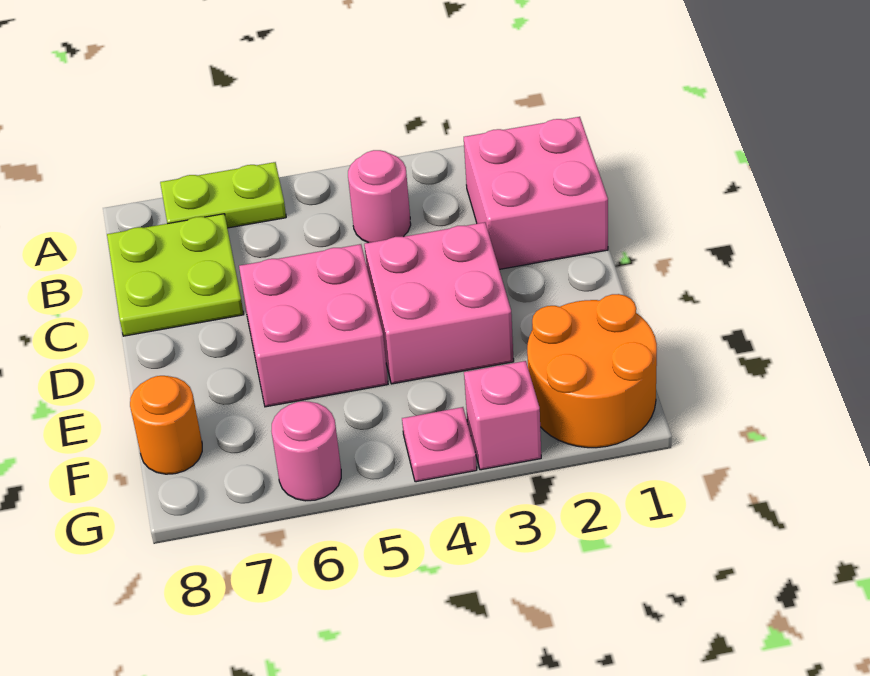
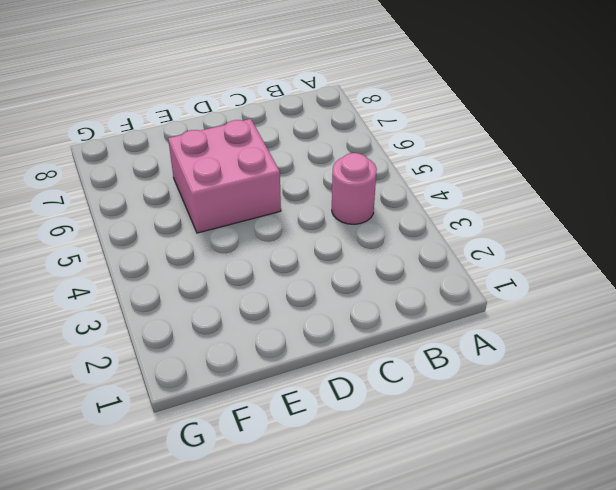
none -> lime plate A6:A7 level 1
none -> pink brick B1:C2 level 1

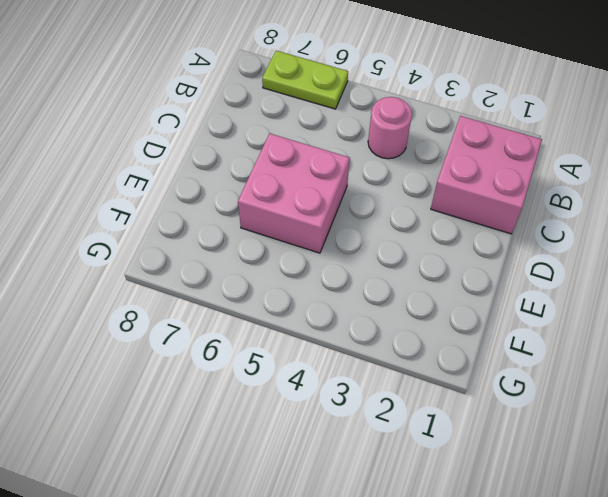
none -> lime plate B7:C8 level 1
none -> pink brick D3:E4 level 1

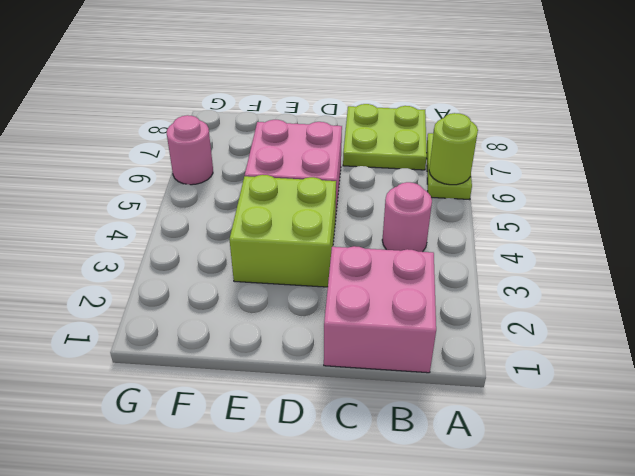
lime round brick A6 level 2 -> none
lime brick D3:E4 level 1 -> pink brick D3:E4 level 1
none -> orange round brick F1:G2 level 1
none -> orange round brick F8 level 1

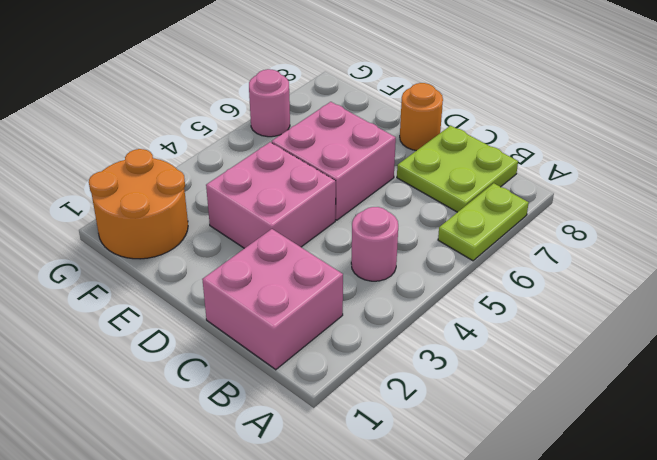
orange round brick D8 level 1 -> orange round brick F8 level 1
none -> pink brick G3 level 1
none -> pink plate G4 level 1

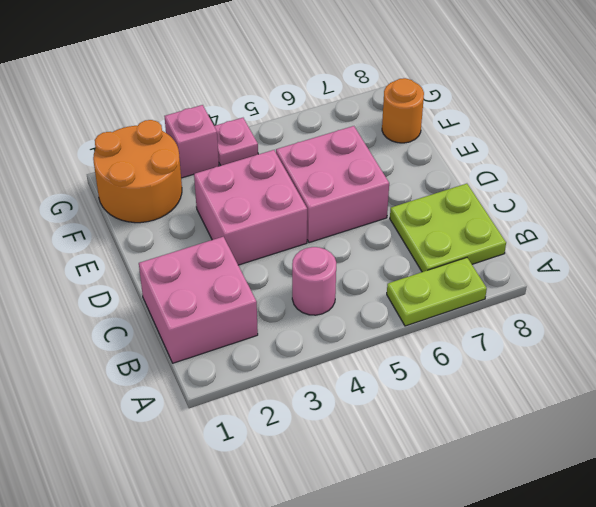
none -> pink round brick G6 level 1

